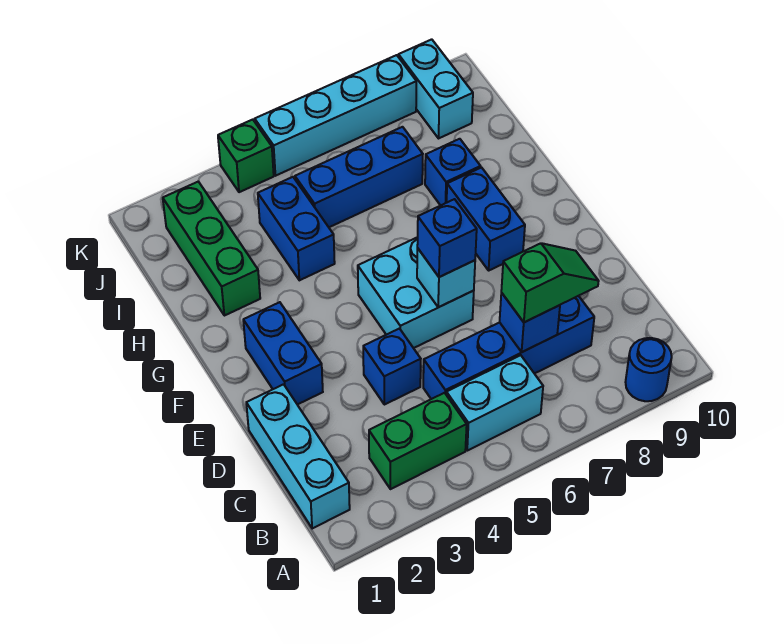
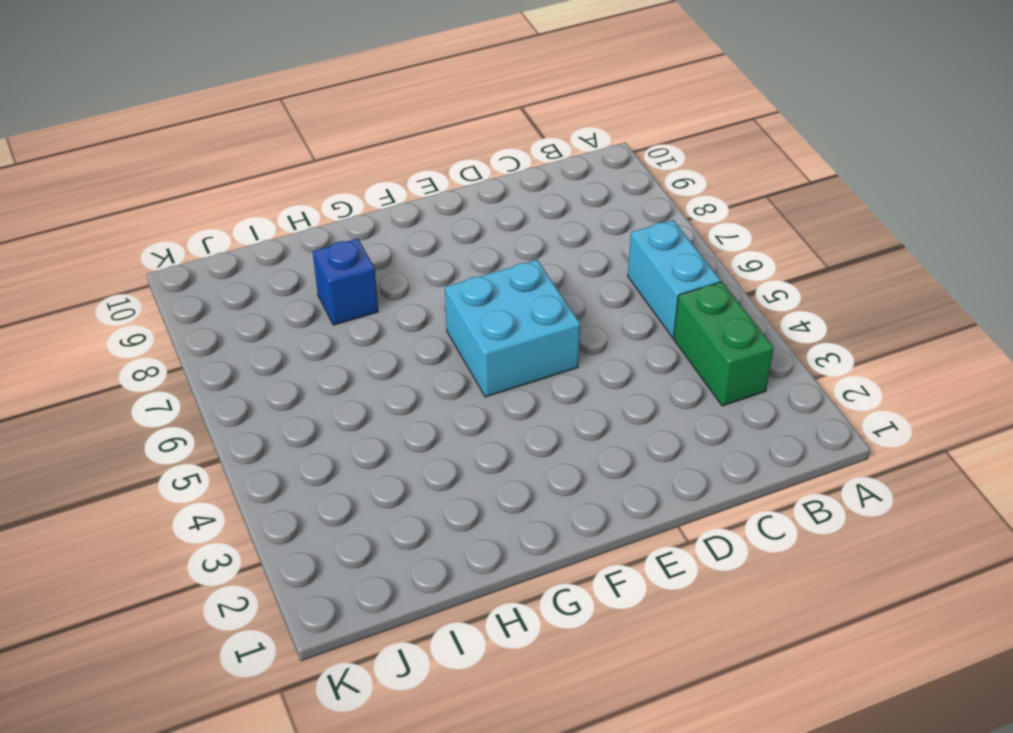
none -> blue round brick A9 level 1
none -> cyan brick B1:D1 level 1
none -> blue brick C5:C8 level 1

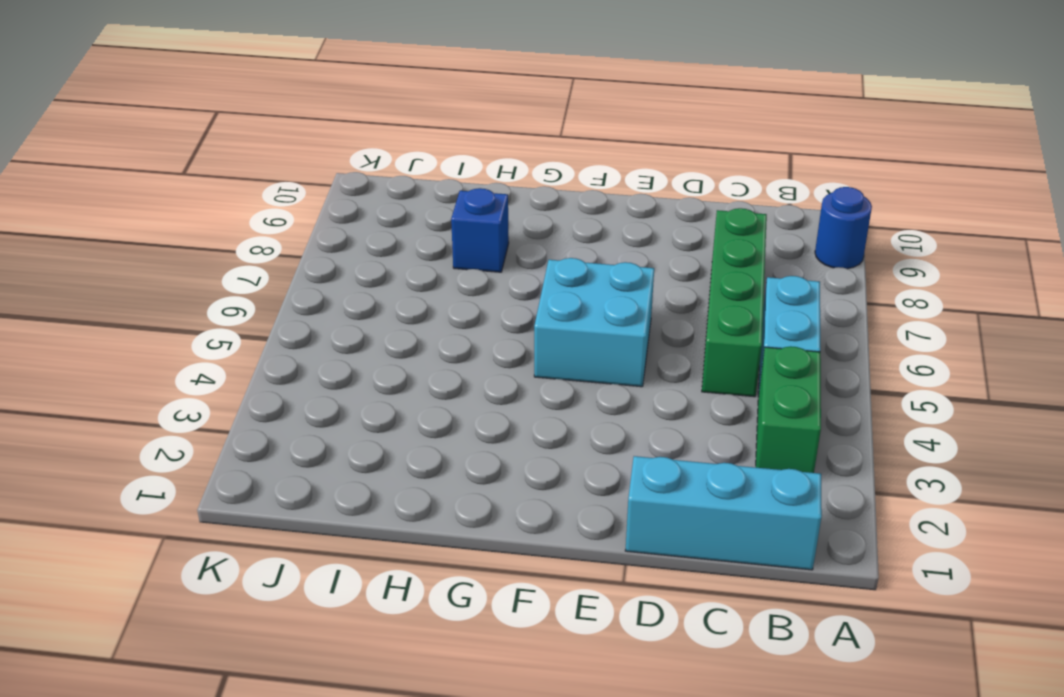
green brick C5:C8 level 1 -> blue brick C5:C8 level 1
none -> blue brick D4 level 1
none -> blue brick E2:F2 level 1
none -> blue brick F8:G8 level 1

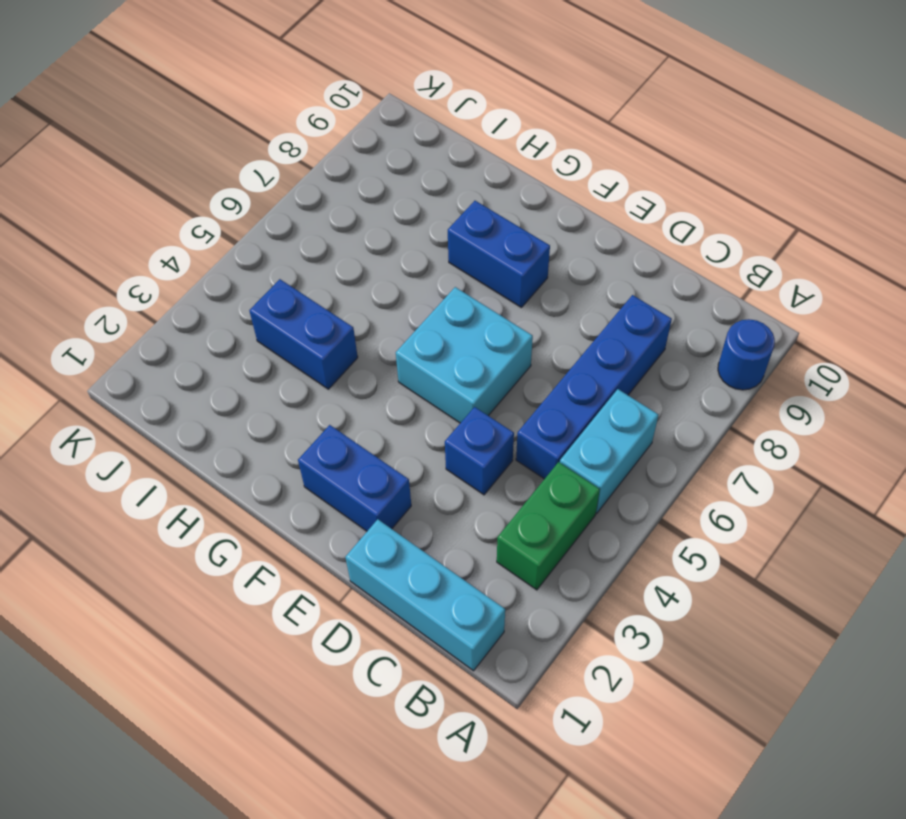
none -> green brick H2:J2 level 1
none -> blue brick H8 level 1
none -> blue brick I5:I7 level 1

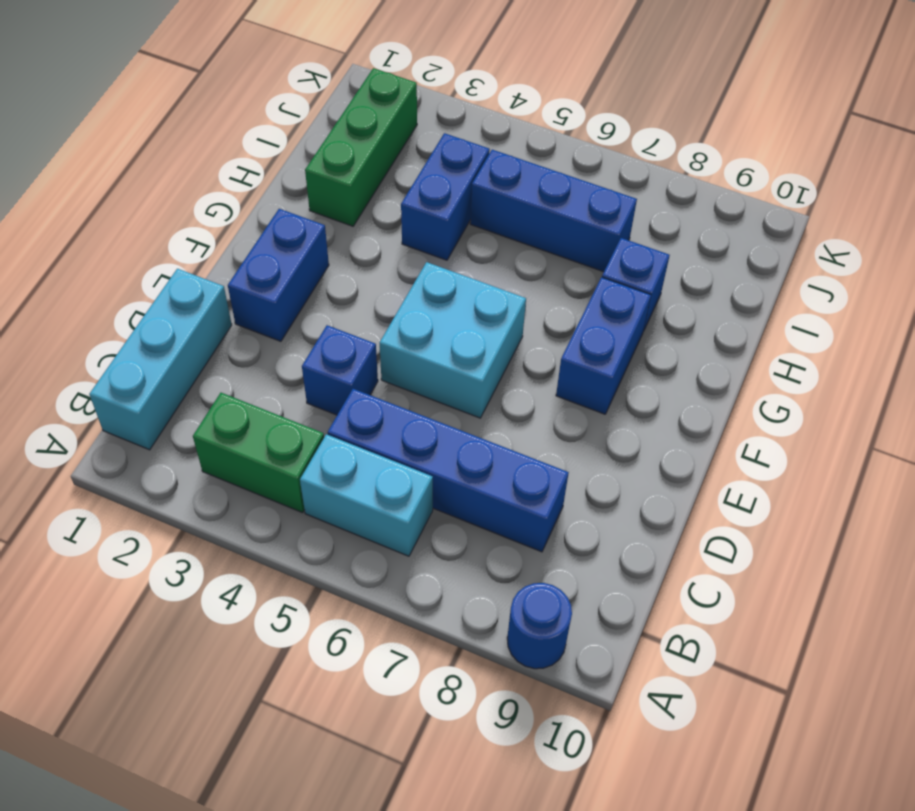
none -> cyan brick J9:K9 level 1
none -> green brick K4 level 1
none -> cyan brick K5:K8 level 1

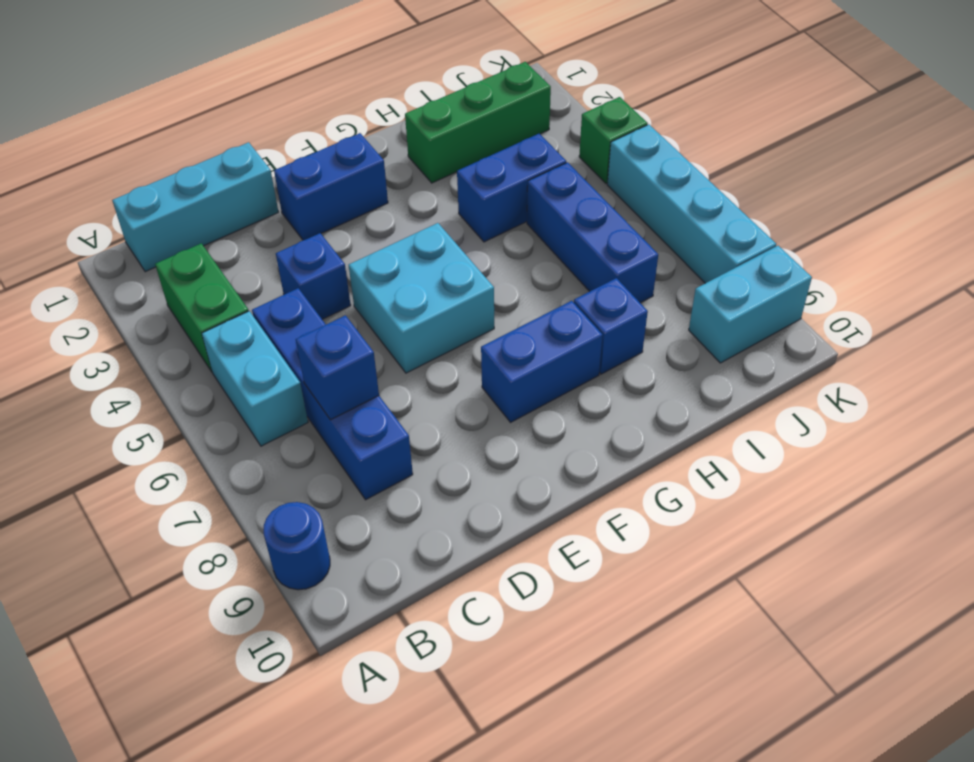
none -> cyan brick E6 level 2
none -> green slope C7:C8 level 3 top 7
none -> blue brick E6 level 3

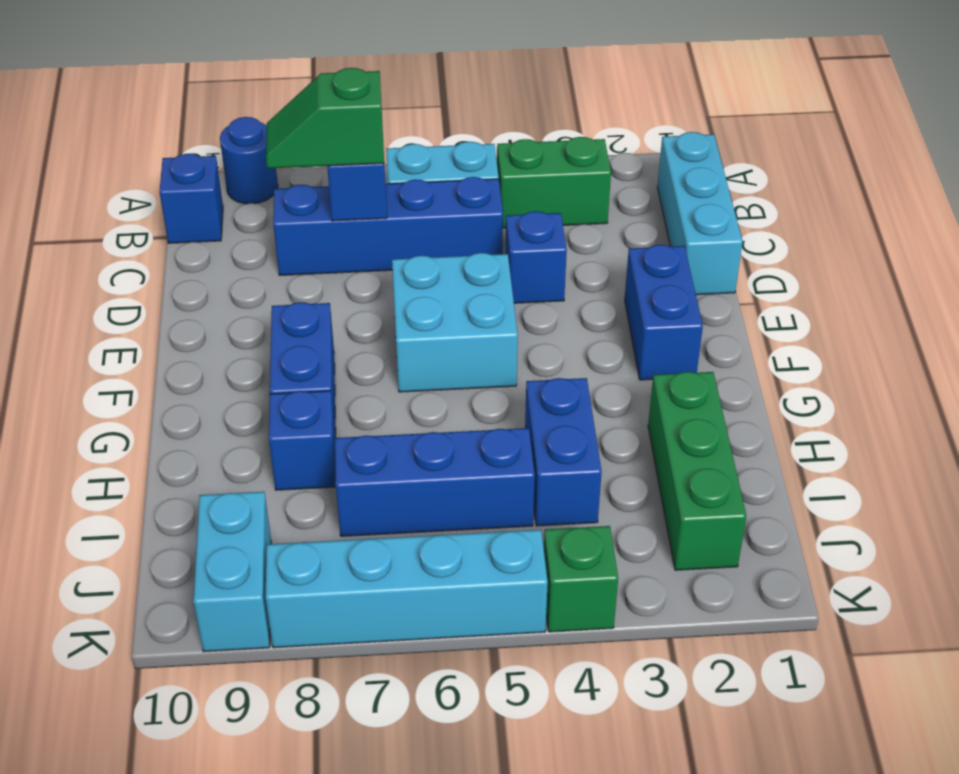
blue brick B10 level 1 -> blue brick E6 level 3
none -> cyan brick E6 level 2

